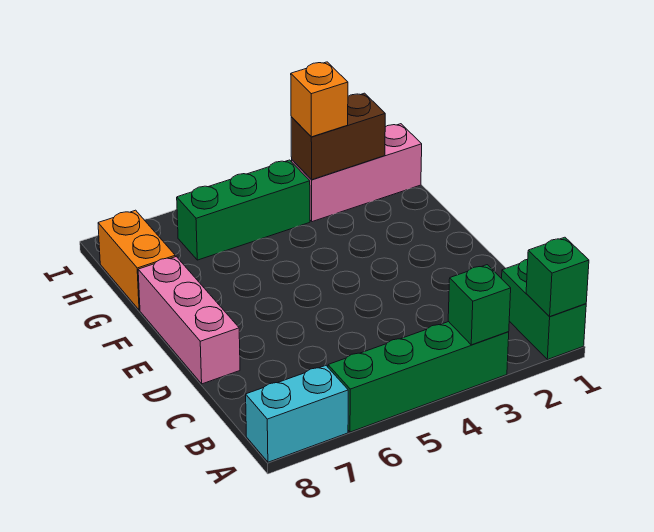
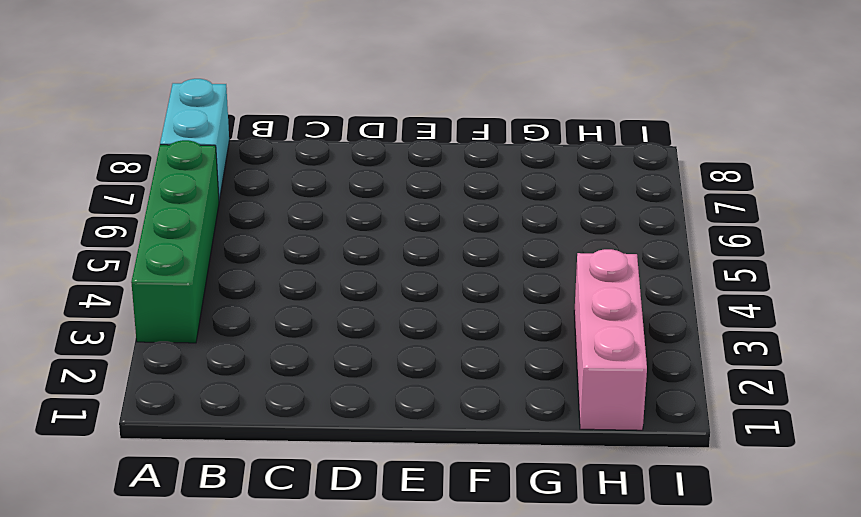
none -> green brick A1:B1 level 1
none -> pink brick D8:F8 level 1

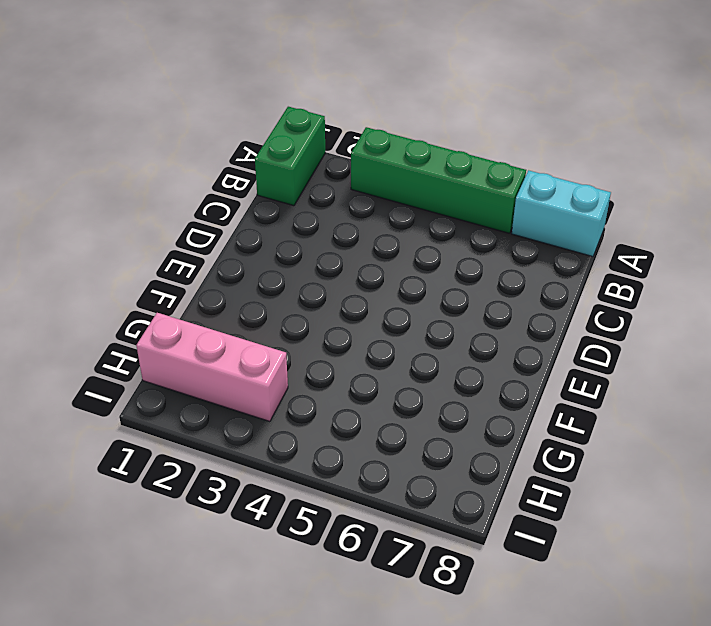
none -> pink brick D8:F8 level 1
none -> orange brick G8:H8 level 1

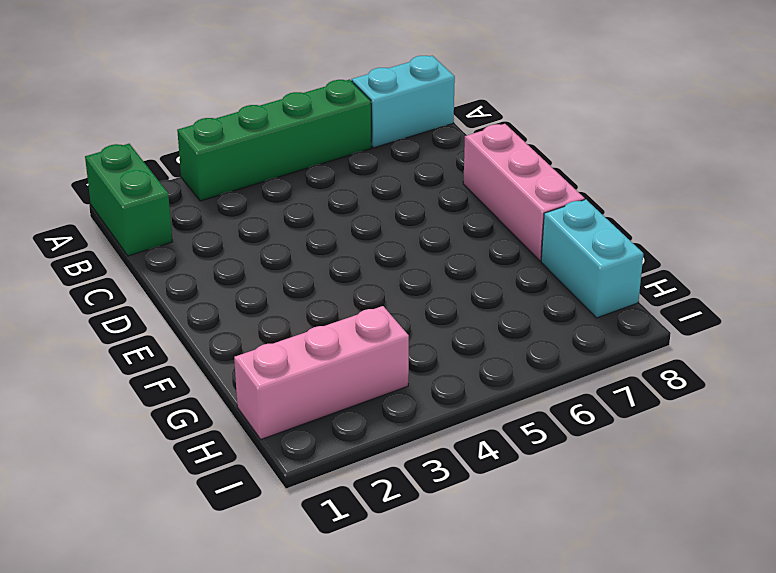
cyan brick G8:H8 level 1 -> orange brick G8:H8 level 1
none -> green brick H4:H6 level 1
none -> green brick A1 level 2

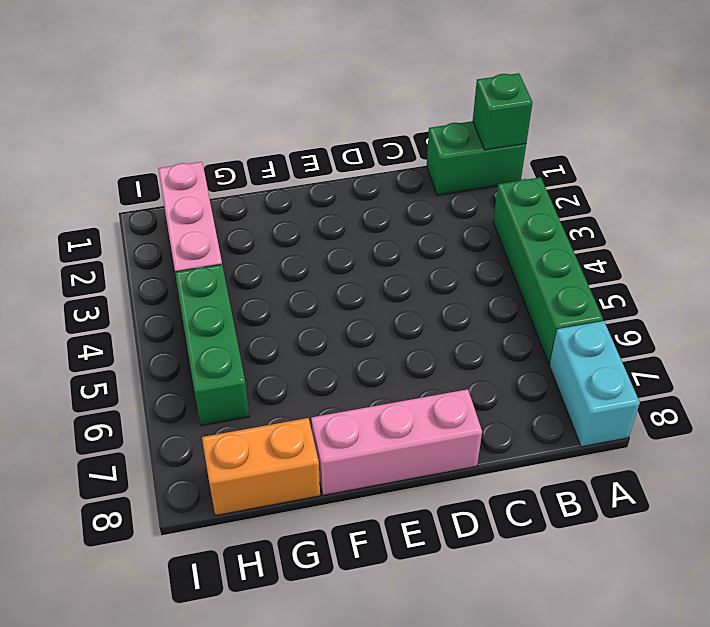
none -> green brick A3 level 2
none -> brown brick H2:H3 level 2

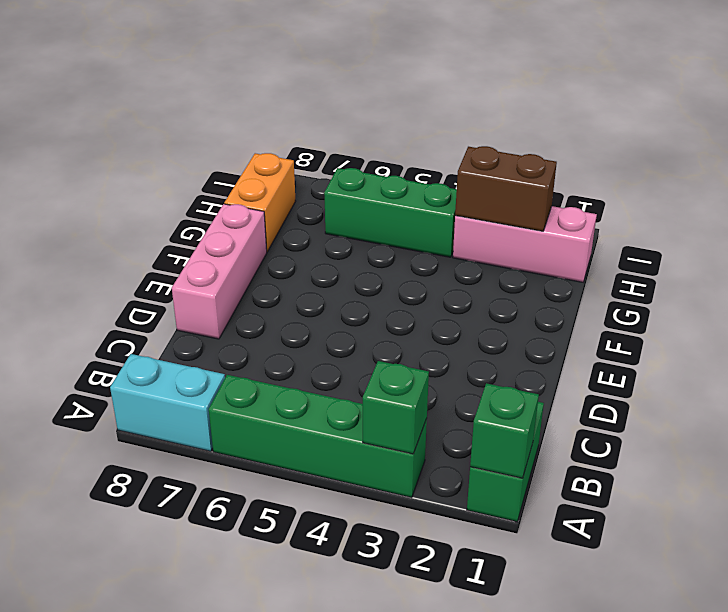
none -> orange brick H3 level 3

